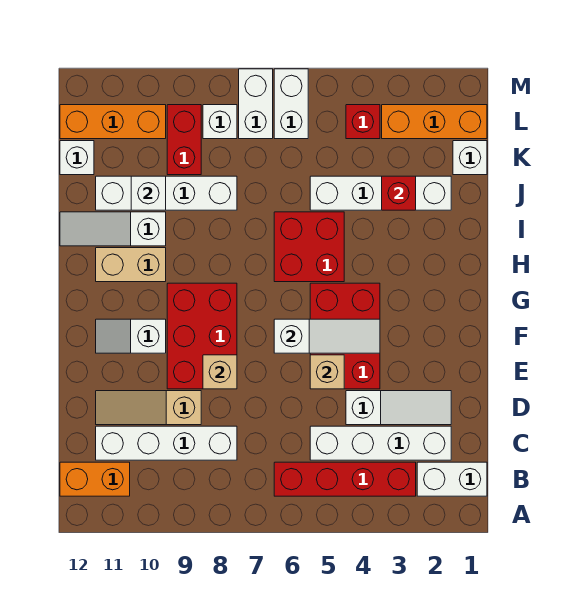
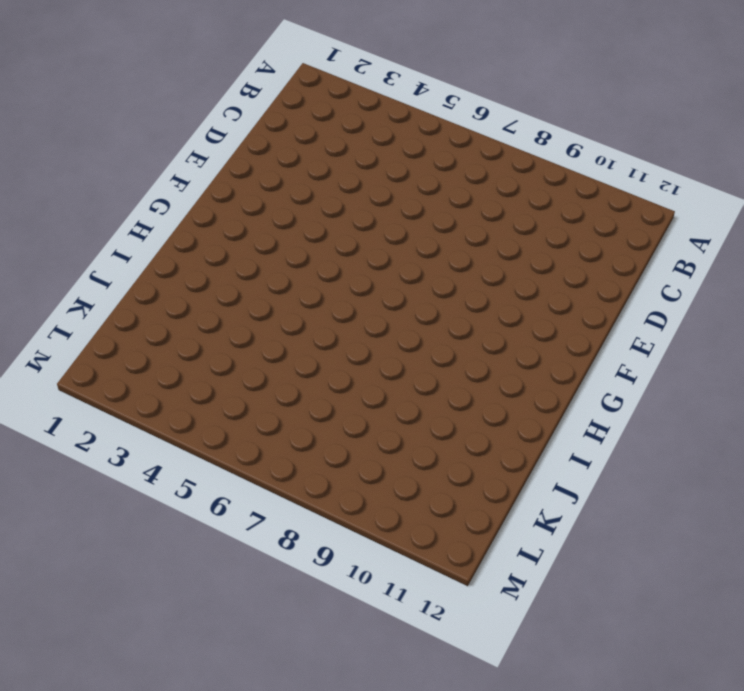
none -> white brick B1:B2 level 1
none -> red brick B3:B6 level 1
none -> orange brick B11:B12 level 1

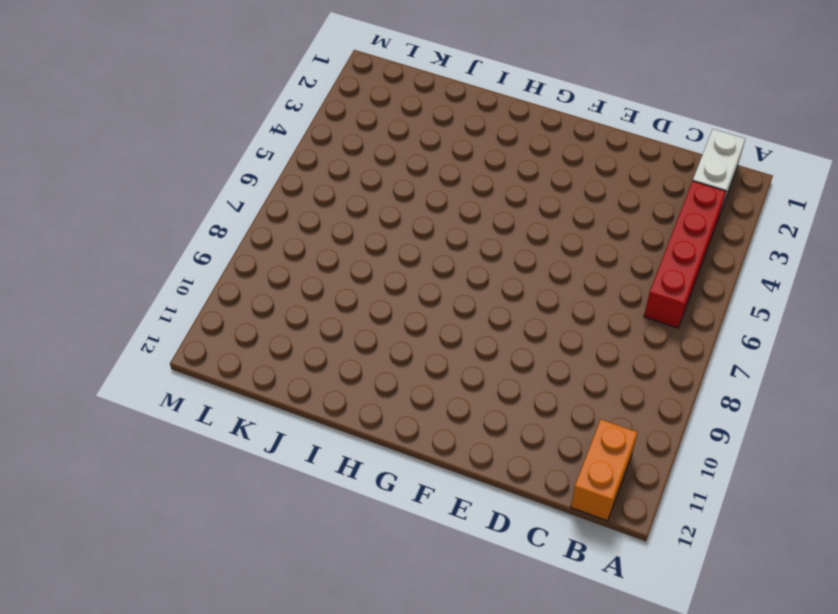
none -> white brick C2:C5 level 1
none -> white brick C8:C11 level 1
none -> white slope D2:D4 level 1 top 4

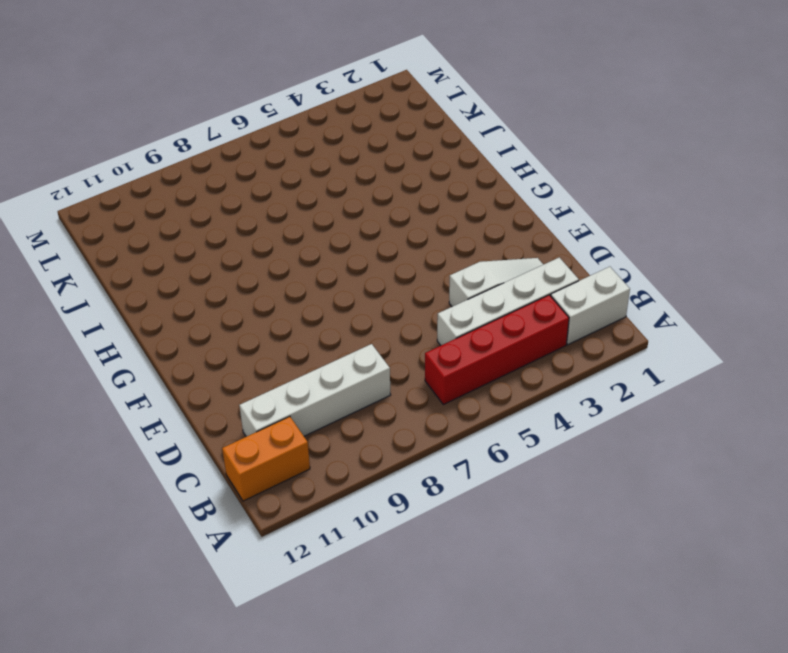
none -> tan slope D9:D11 level 1 top 9
none -> red brick E4:G5 level 1
none -> red brick E8:G9 level 1

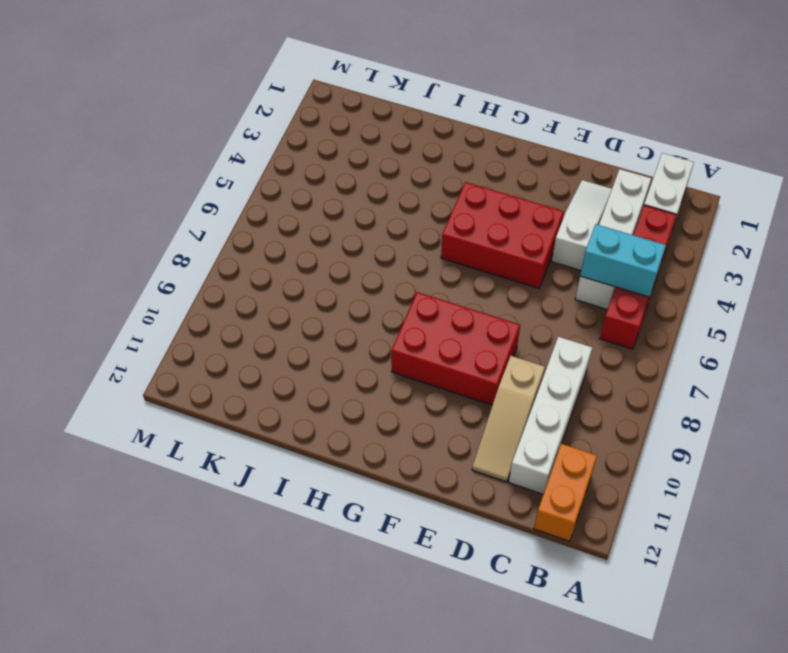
cyan brick B5:C5 level 2 -> none
none -> white slope F10:F11 level 1 top 10
none -> red brick H5:I6 level 1
none -> tan brick H10:H11 level 1

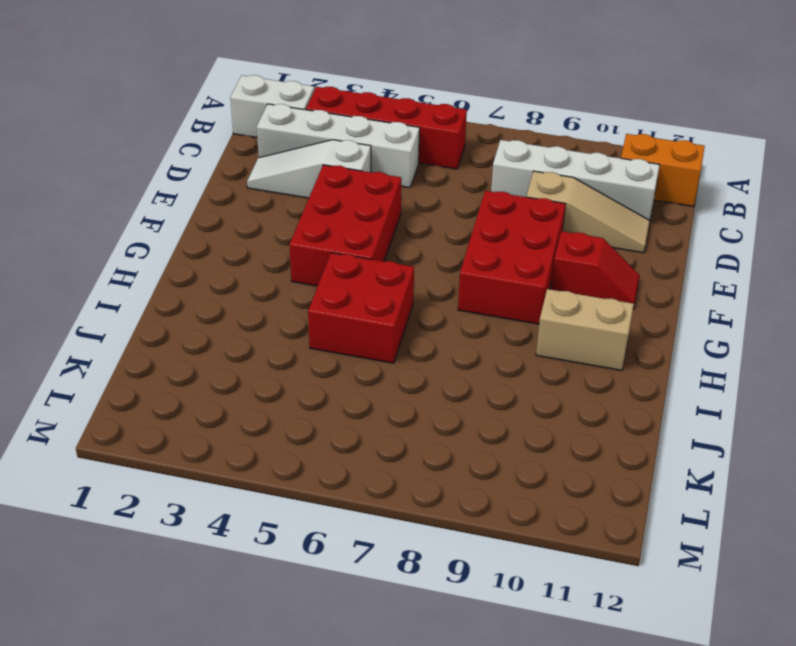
red slope F10:F11 level 1 top 10 -> white slope F10:F11 level 1 top 10
none -> white slope I10:I12 level 1 top 10
none -> white brick J2:J5 level 1
none -> white brick J8:J11 level 1

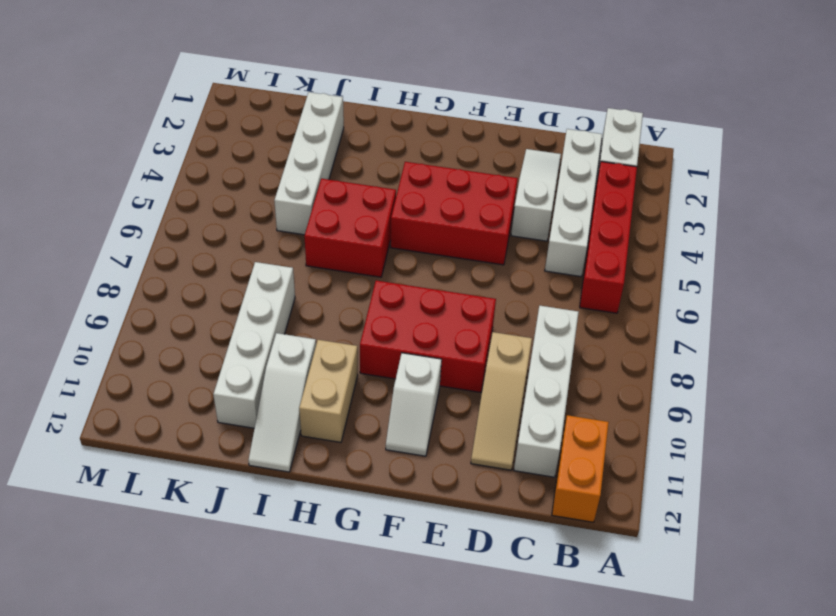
none -> white brick K1 level 1
none -> red brick K9:L9 level 1
none -> white brick K12 level 1

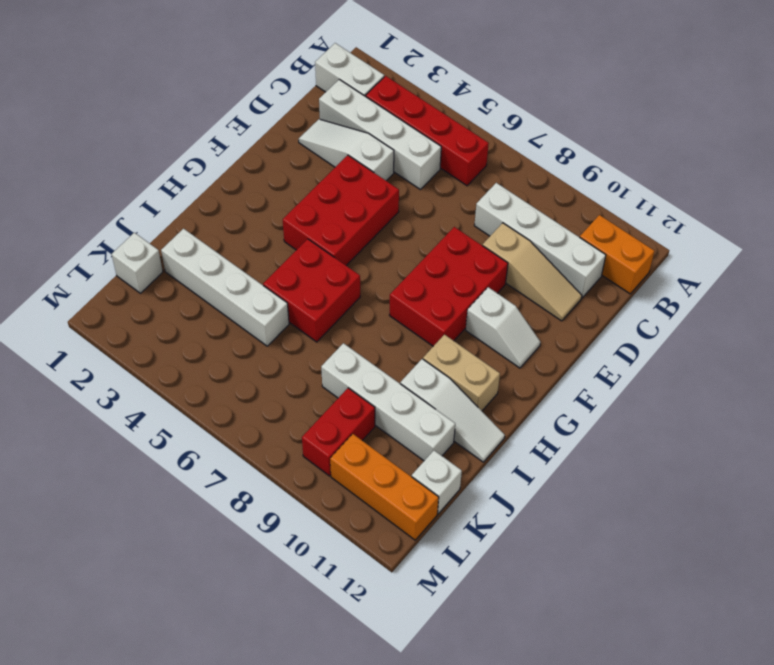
none -> orange brick L1:L3 level 1
none -> red brick L4 level 1
none -> white brick L6:M6 level 1

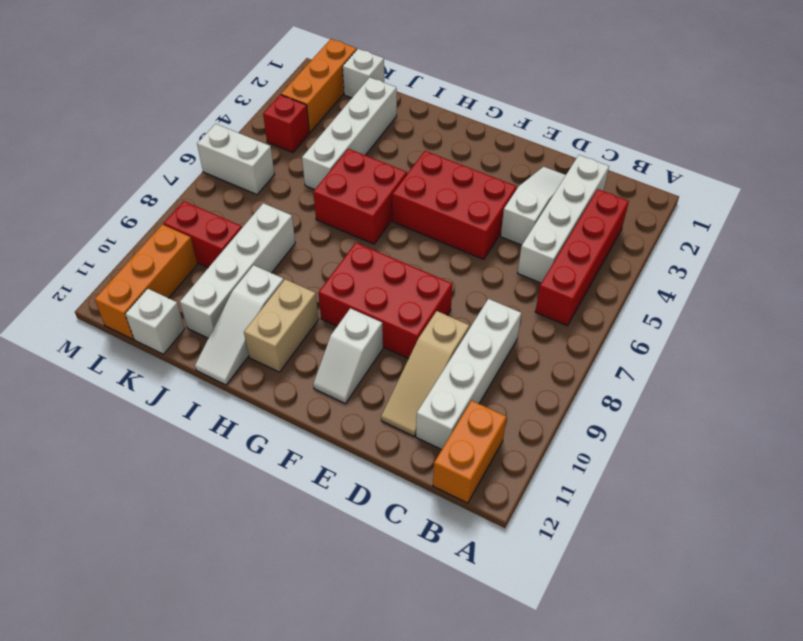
none -> white brick B1:B2 level 1
none -> white brick L7:M7 level 1
none -> white brick L8 level 1

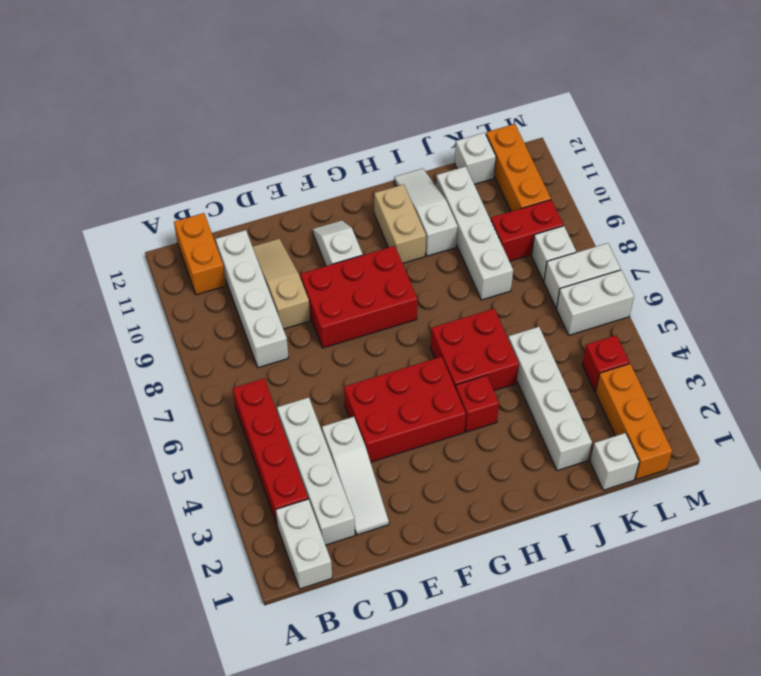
red brick H4 level 1 -> red brick J3 level 2
none -> tan brick E5 level 2
none -> tan brick E8 level 2
none -> white slope F4:F6 level 2 top 6

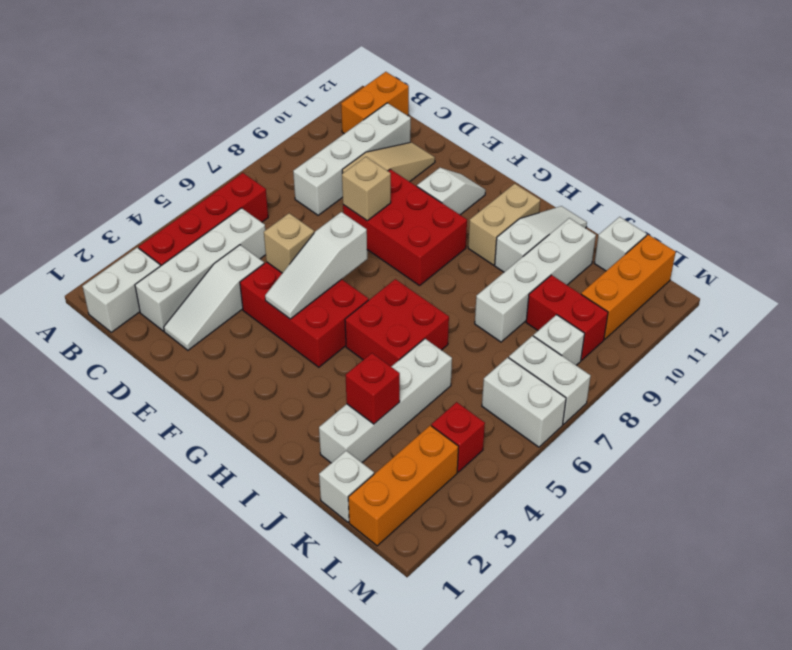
none -> white brick J10 level 2

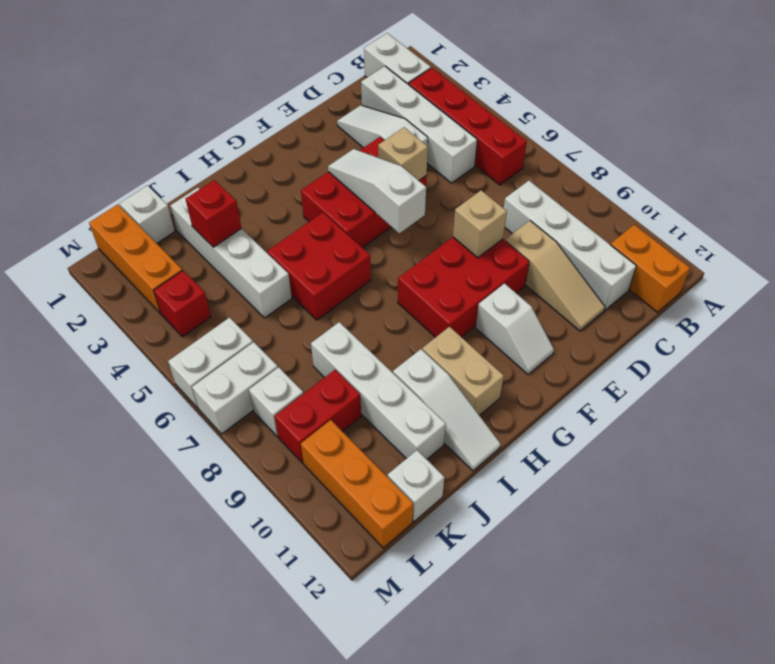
none -> white brick J10 level 2

